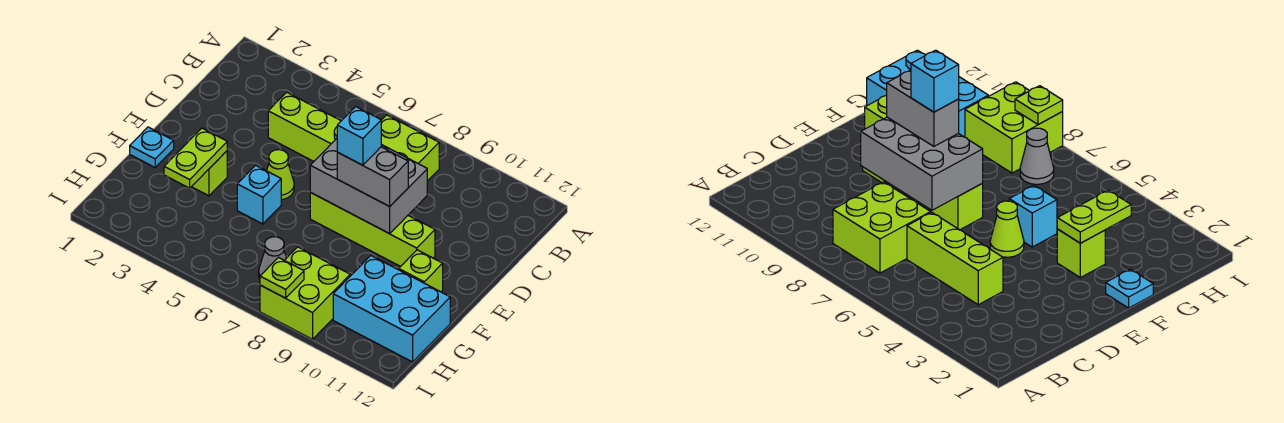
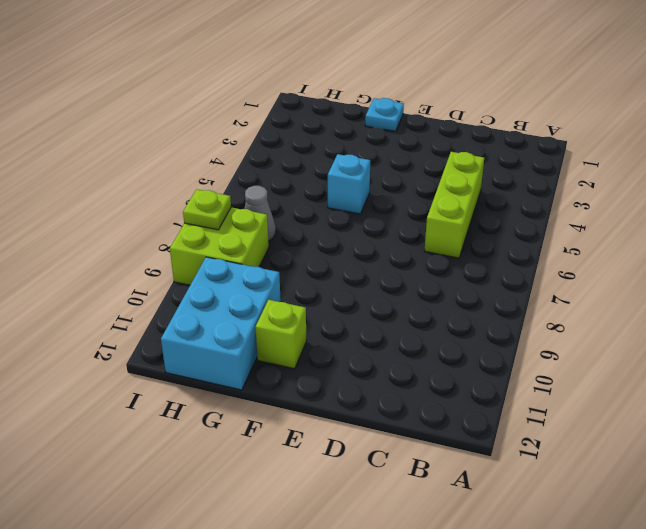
none -> lime brick B7:C8 level 1
none -> lime cone E5 level 1
none -> lime brick E7:E10 level 1

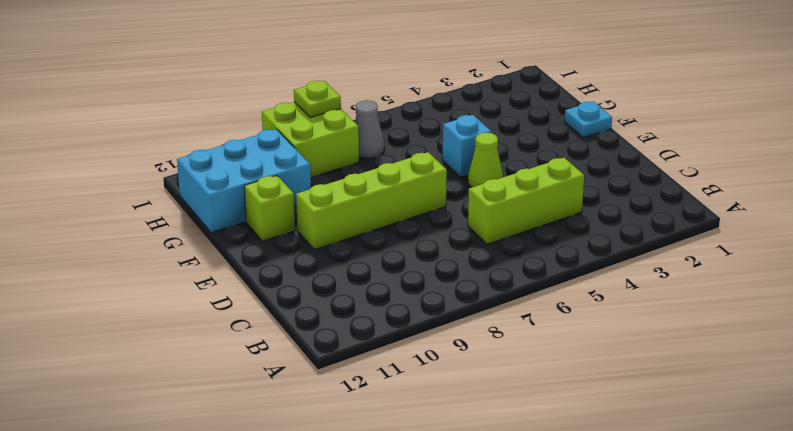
none -> lime brick B7:C8 level 1
none -> lime brick F3 level 1
none -> grey brick D7:E9 level 2

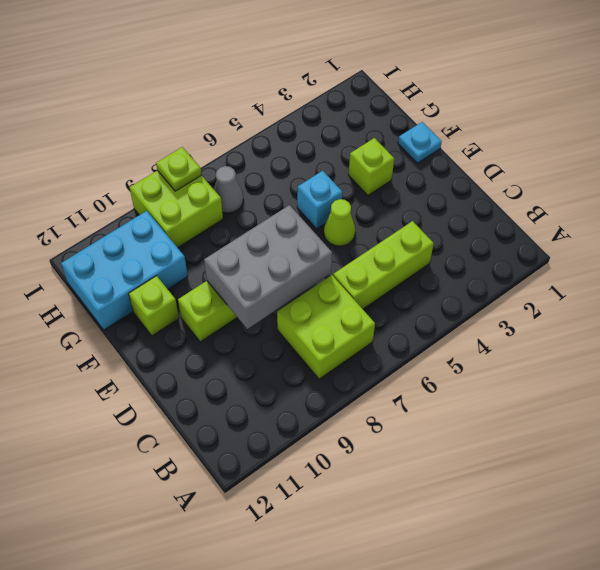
none -> lime plate F3:G3 level 2
none -> grey brick E8:E9 level 3
none -> cyan brick E8 level 4

